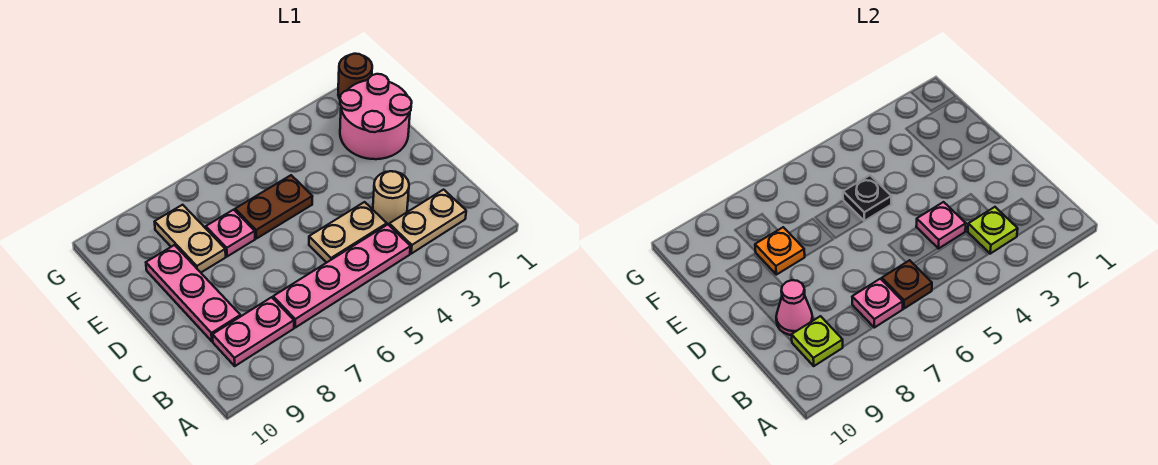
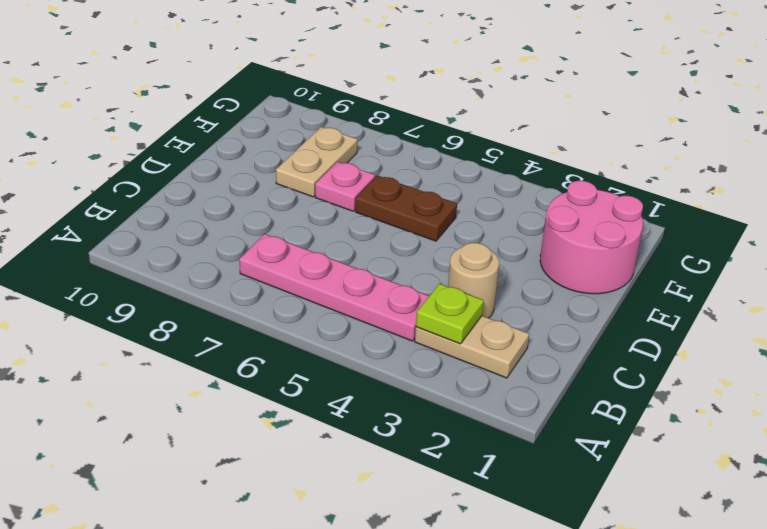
none -> pink plate B8:B9 level 1
none -> tan plate C4:C5 level 1
none -> pink plate C9:E9 level 1

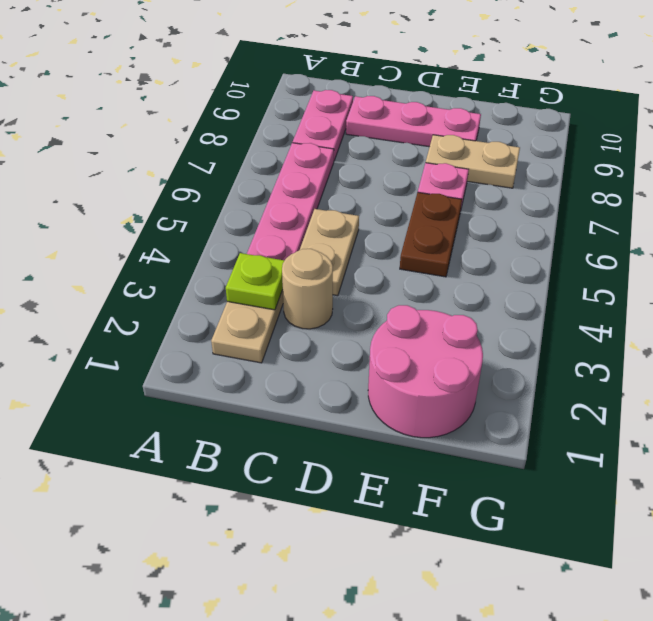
none -> brown round brick G1 level 1
none -> brown plate B6 level 2
none -> pink plate B7 level 2

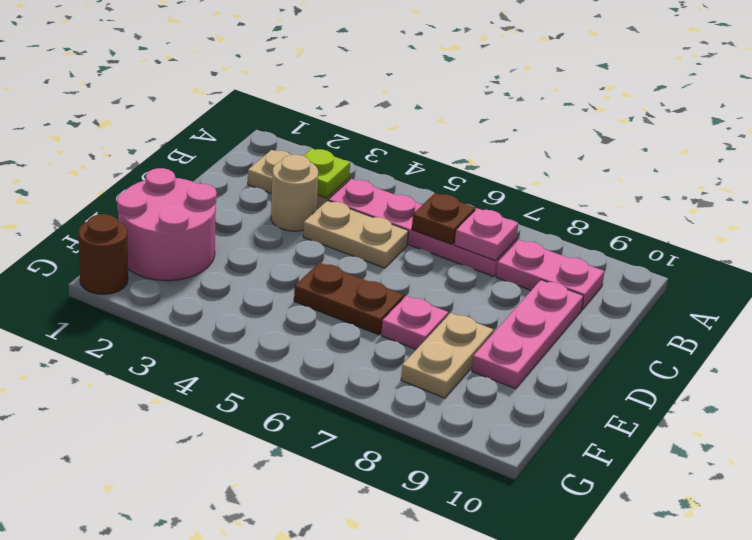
none -> lime plate B9 level 2
none -> pink plate C4 level 2
none -> pink cone C9 level 2

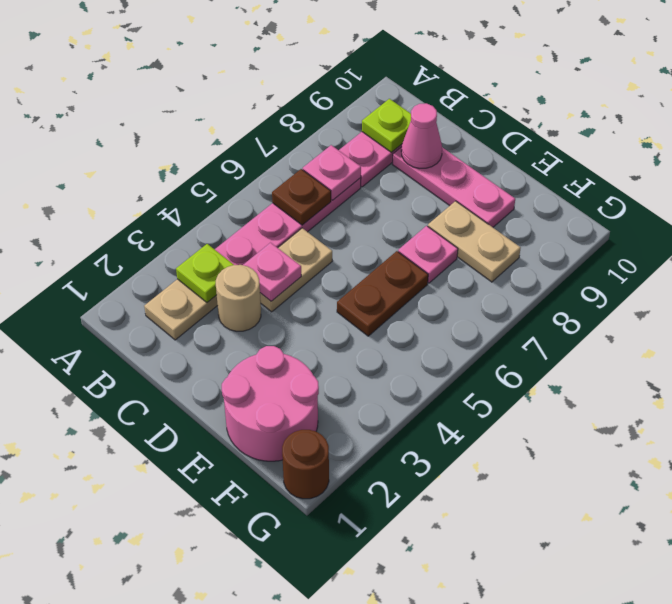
none -> black plate E5 level 2
none -> orange plate E8 level 2

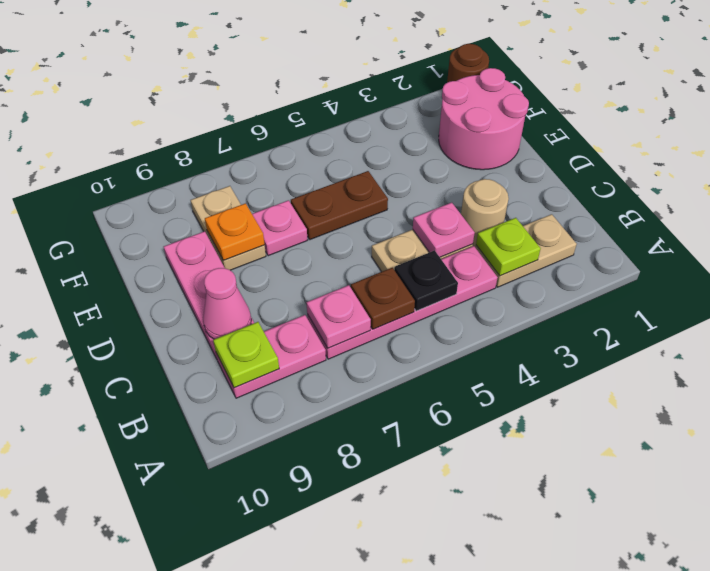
black plate B5 level 2 -> black plate E5 level 2

